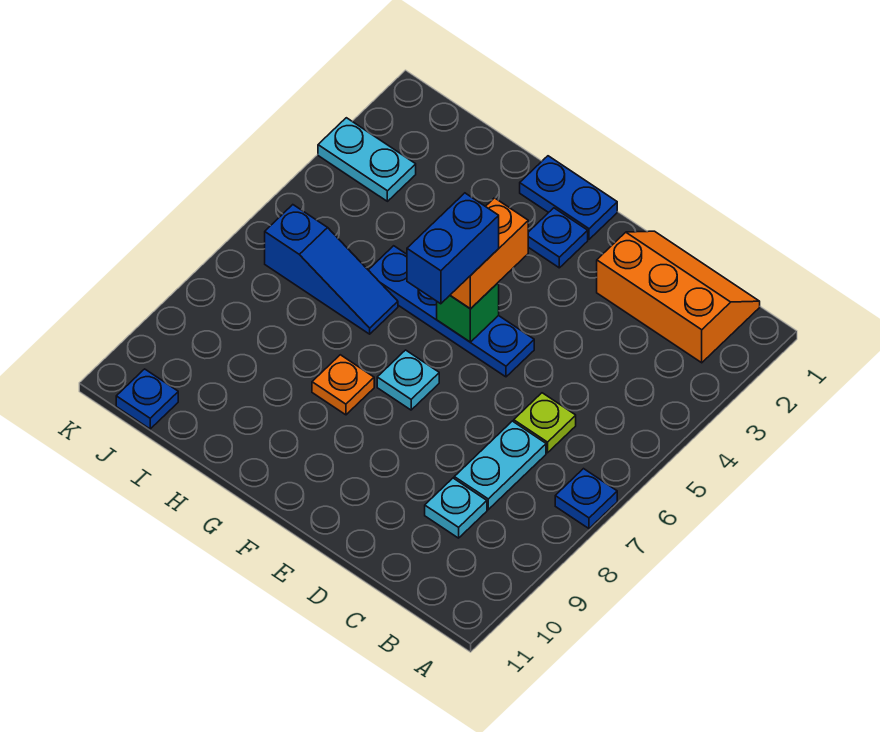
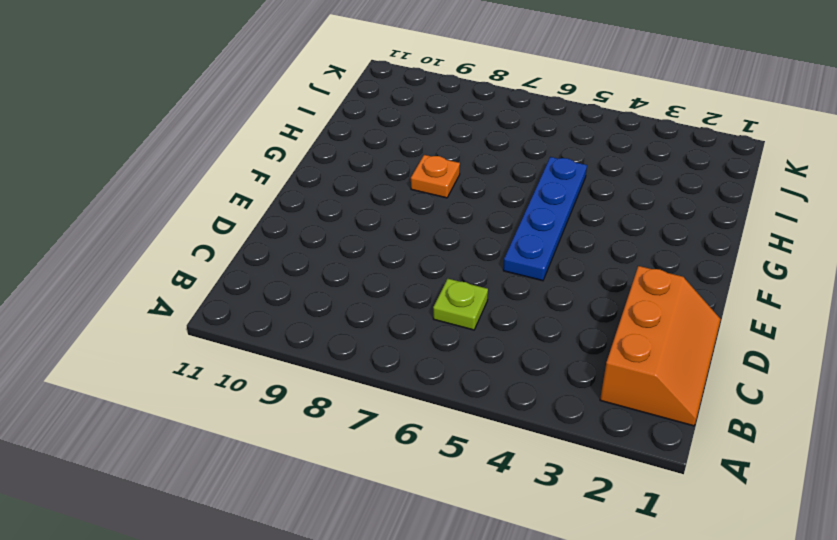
none -> blue plate A7 level 1
none -> cyan plate C7:C8 level 1
none -> cyan plate C9 level 1

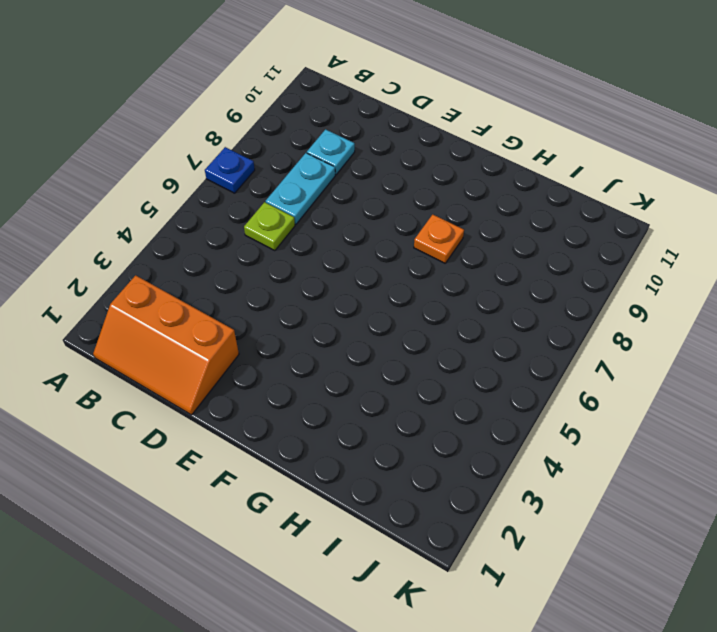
none -> blue plate E5:H5 level 1
none -> blue plate F1:G1 level 1
none -> blue plate F2 level 1

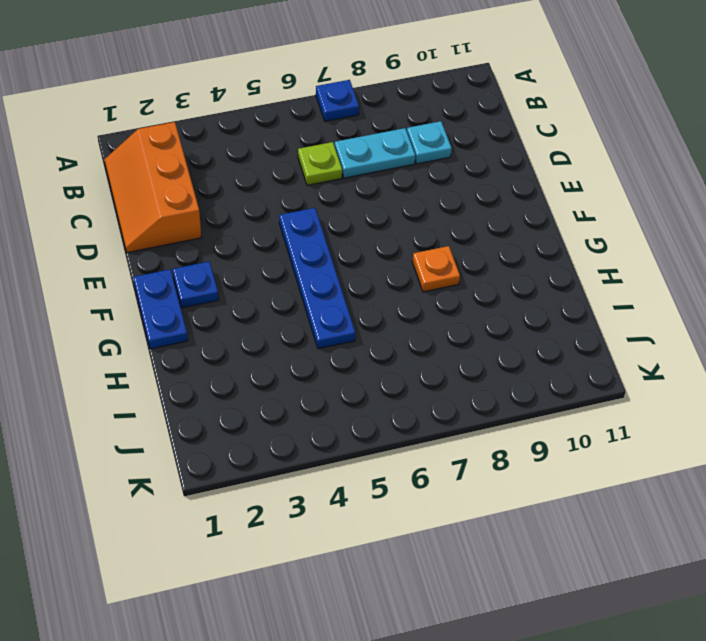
none -> cyan plate F7 level 1
none -> blue slope H6:J6 level 1 top J
none -> cyan plate J3:K3 level 1

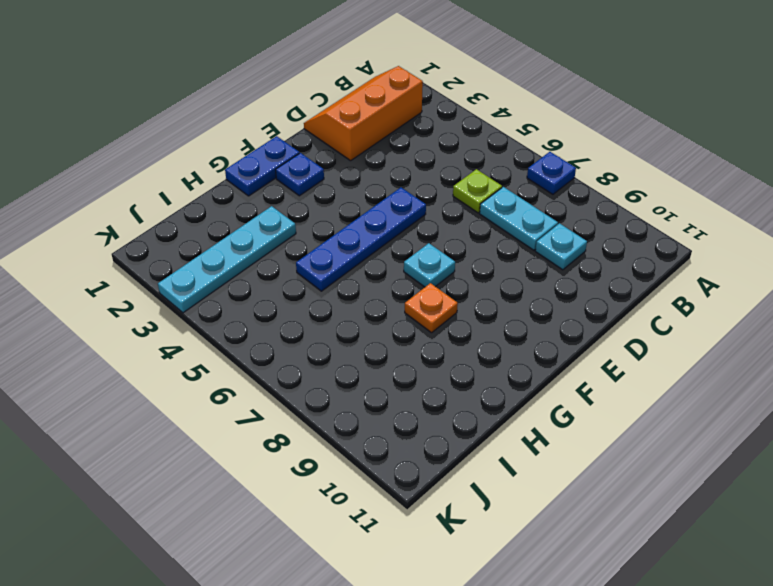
cyan plate H3:K3 level 1 -> cyan plate J3:K3 level 1
none -> blue slope H6:J6 level 1 top J
none -> blue plate J11 level 1
none -> green brick F5 level 2

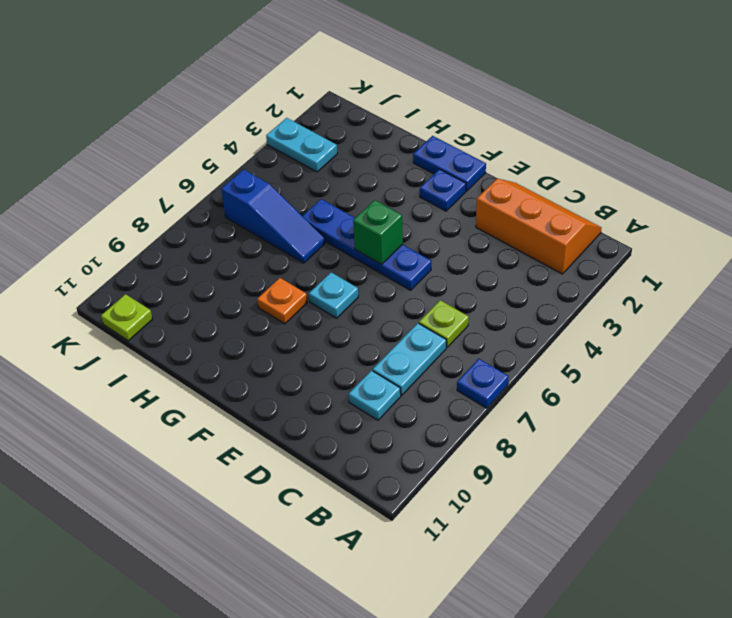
lime plate J11 level 1 -> blue plate J11 level 1
none -> orange brick F4:F5 level 3
none -> blue brick F5:F6 level 4

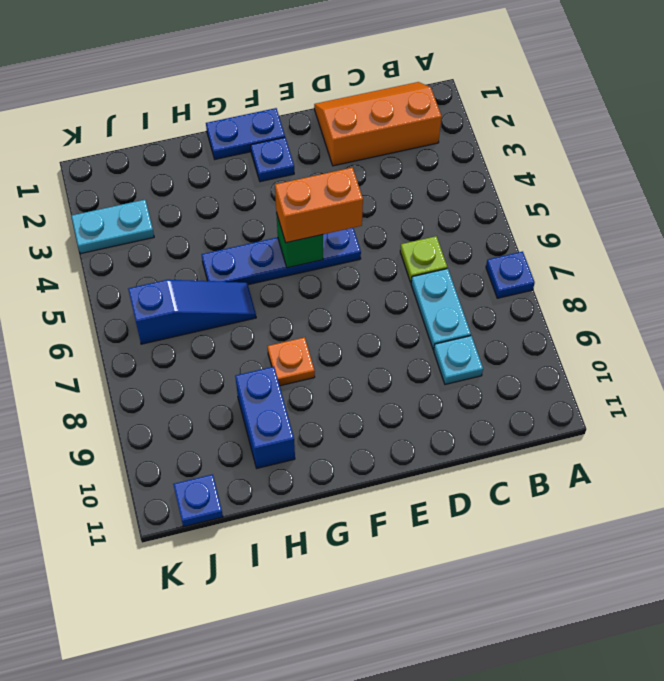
orange brick E5:F5 level 3 -> orange brick F4:F5 level 3
blue brick H9:H10 level 1 -> blue brick F5:F6 level 4
none -> cyan plate F7 level 1

